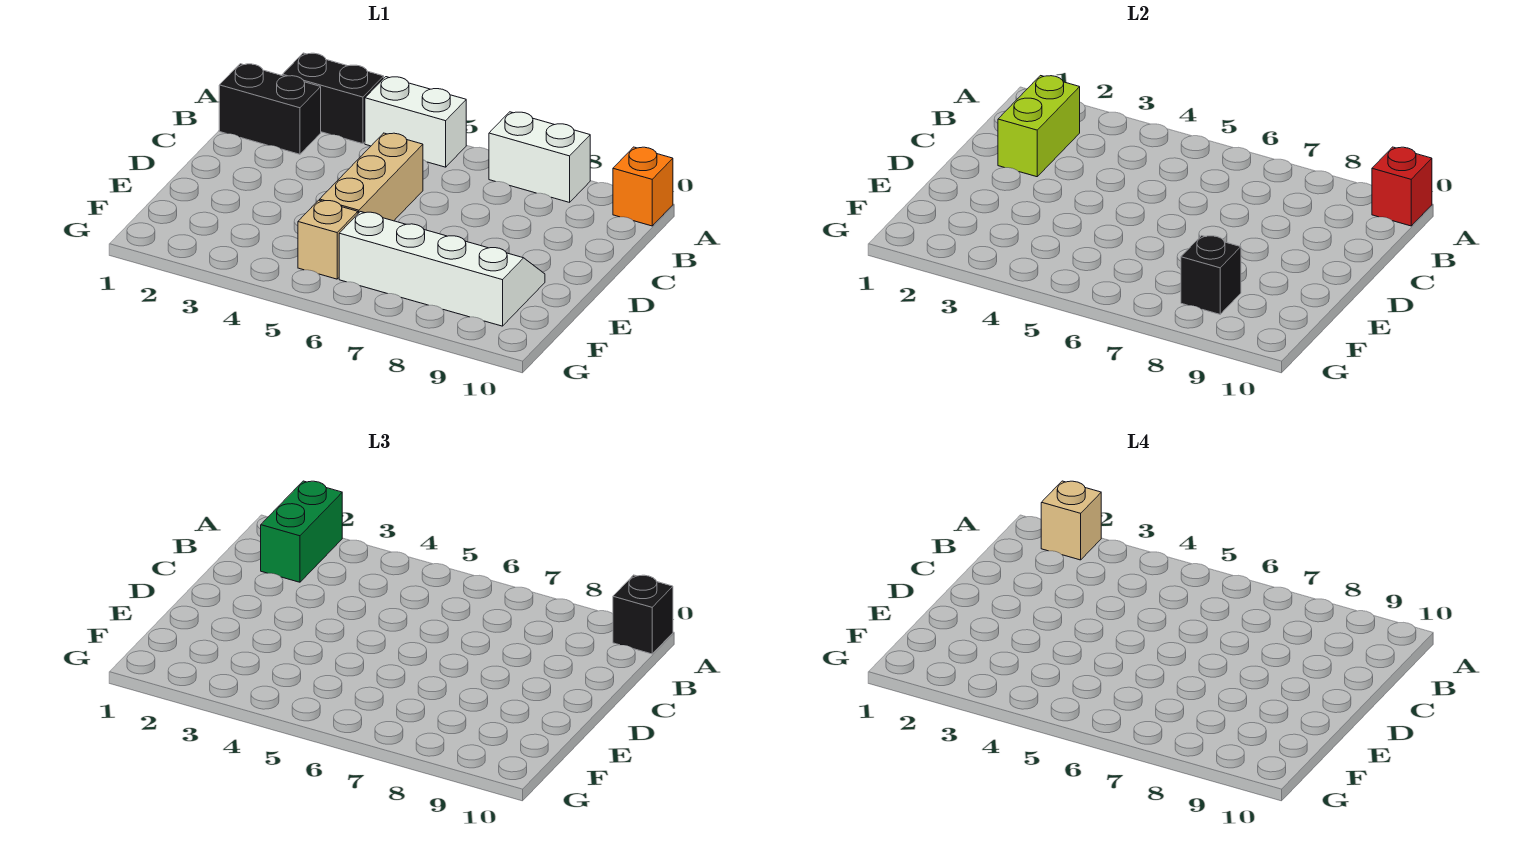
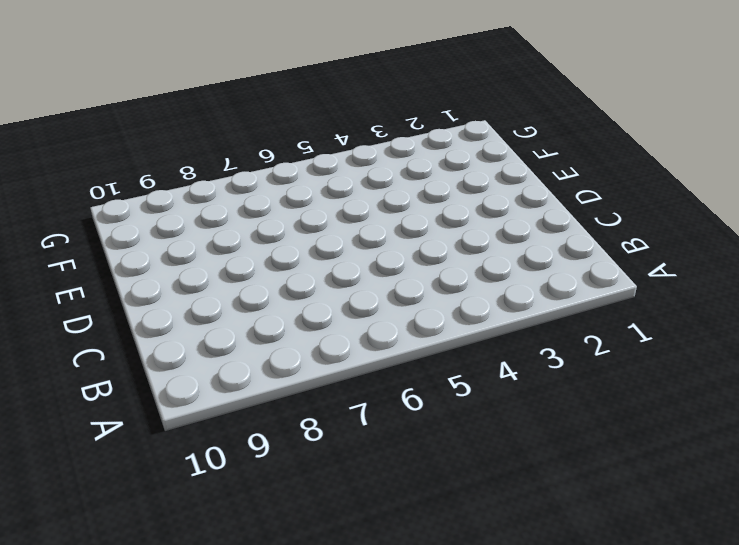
none -> black brick A2:A3 level 1
none -> white brick A4:A5 level 1
none -> white brick A7:A8 level 1

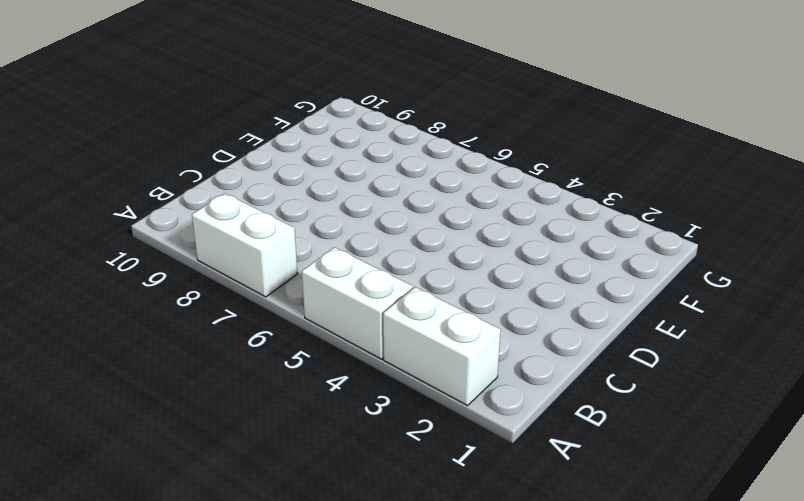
white brick A2:A3 level 1 -> black brick A2:A3 level 1
none -> orange brick A10 level 1
none -> black brick B1:B2 level 1
none -> tan brick C5:E5 level 1

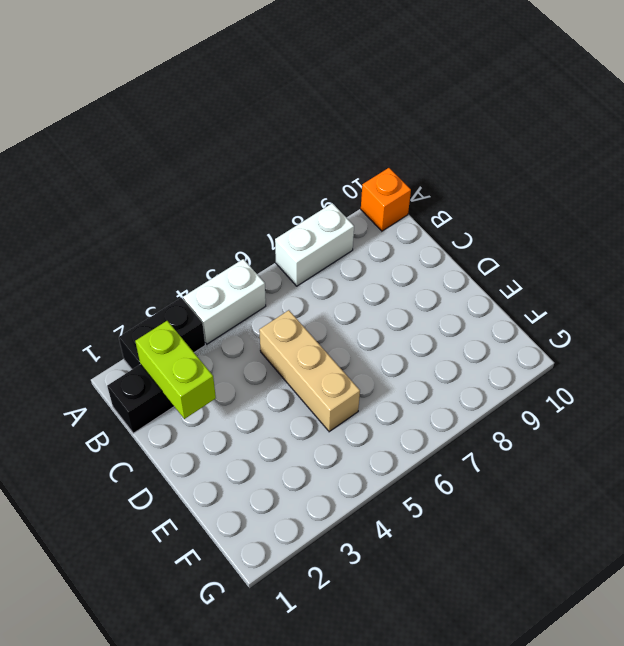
none -> white slope E6:F9 level 1 top F
none -> tan brick F5 level 1
none -> red brick A10 level 2

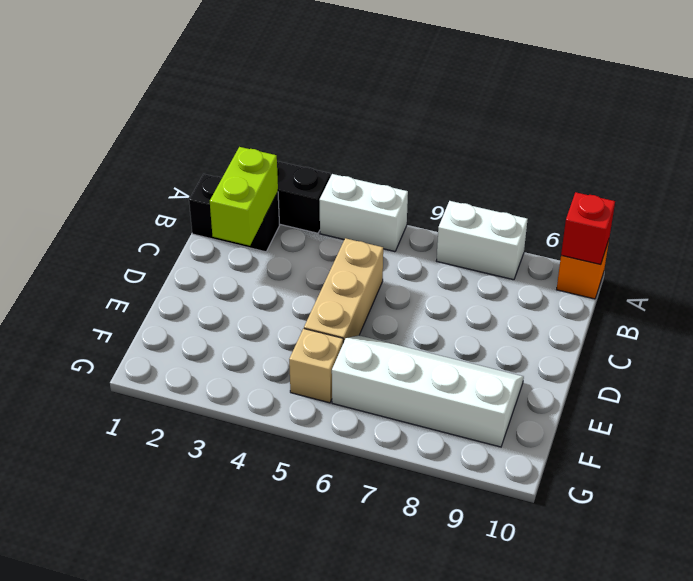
none -> black brick F8 level 2
none -> green brick A2:B2 level 3
none -> black brick A10 level 3

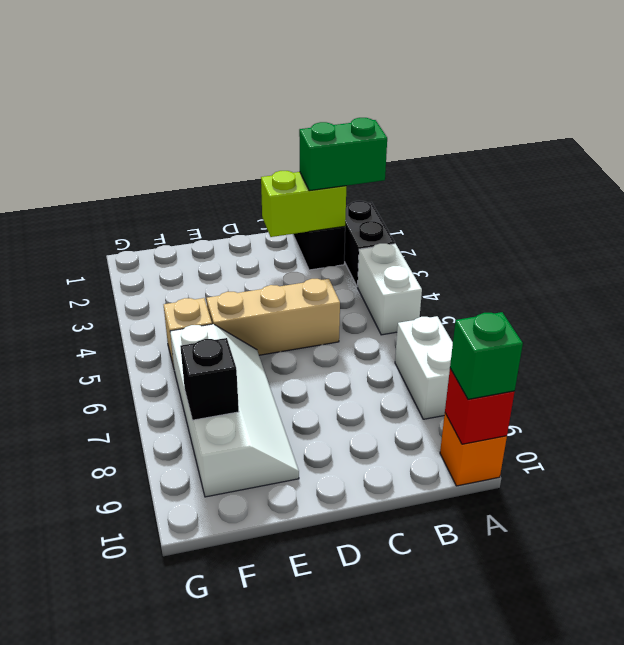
green brick A10 level 3 -> black brick A10 level 3
none -> tan brick A2 level 4

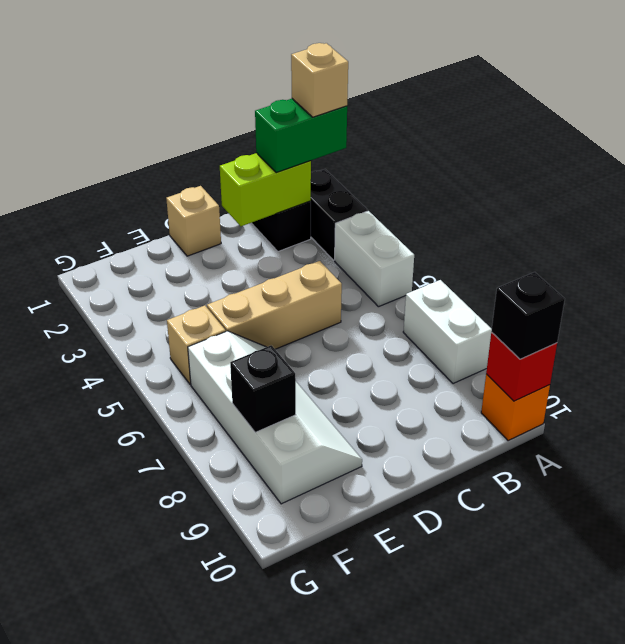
tan brick D1 level 1 -> none

